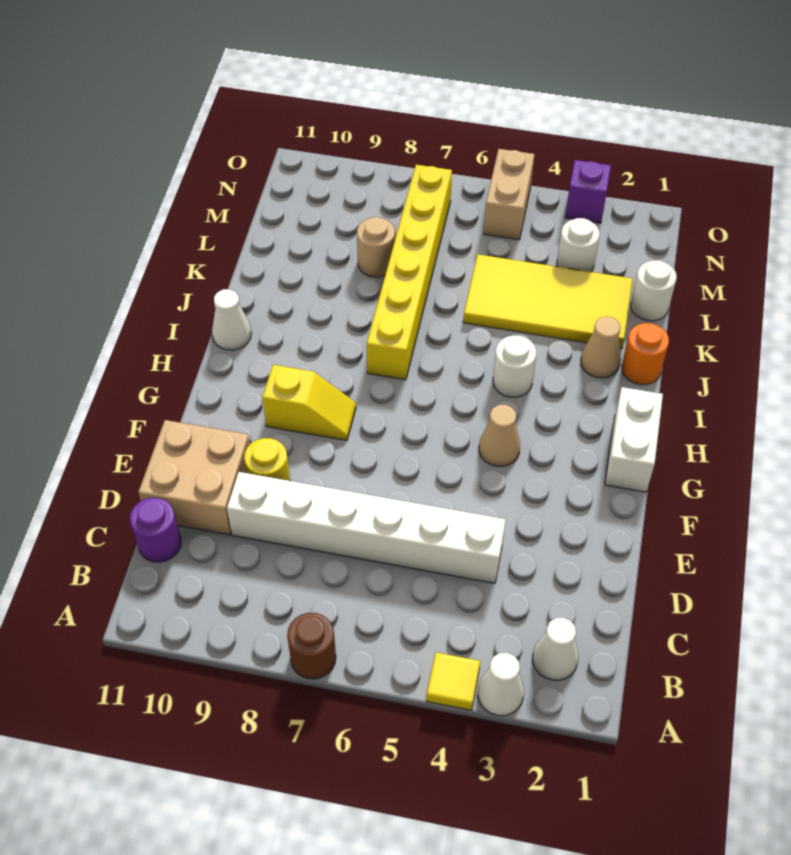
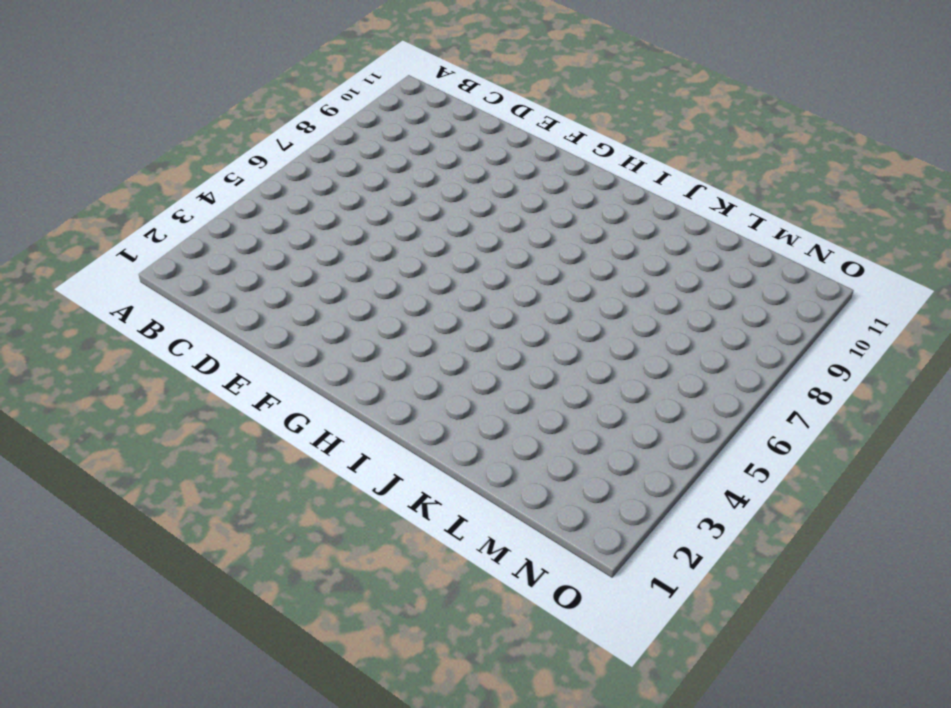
none -> white cone A3 level 1
none -> yellow tile A4 level 1
none -> brown round brick A7 level 1

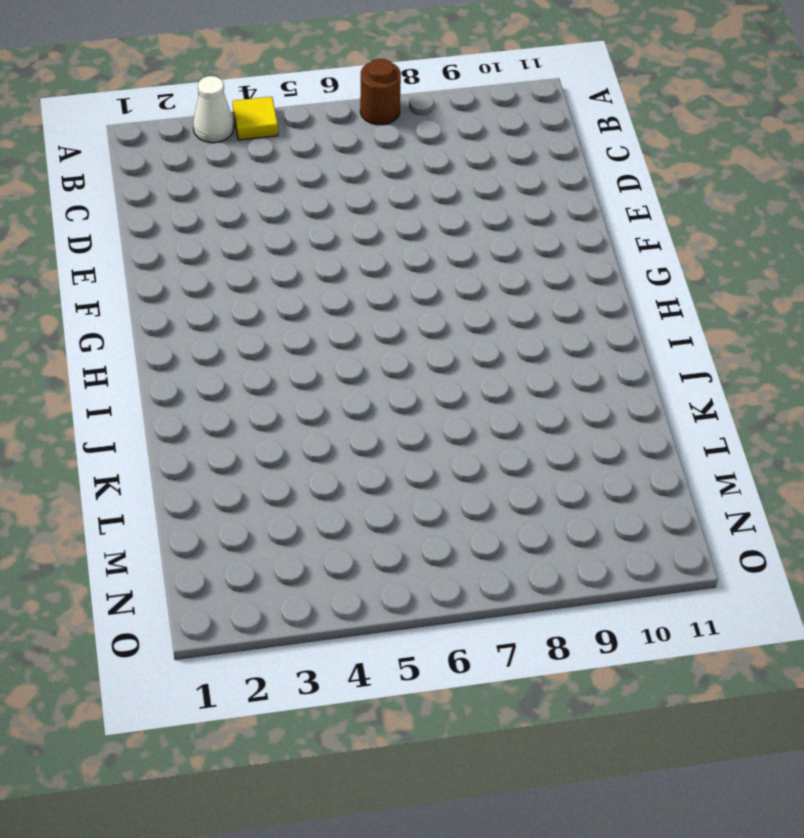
none -> white cone B2 level 1
none -> purple round brick C11 level 1
none -> white brick D4:D9 level 1

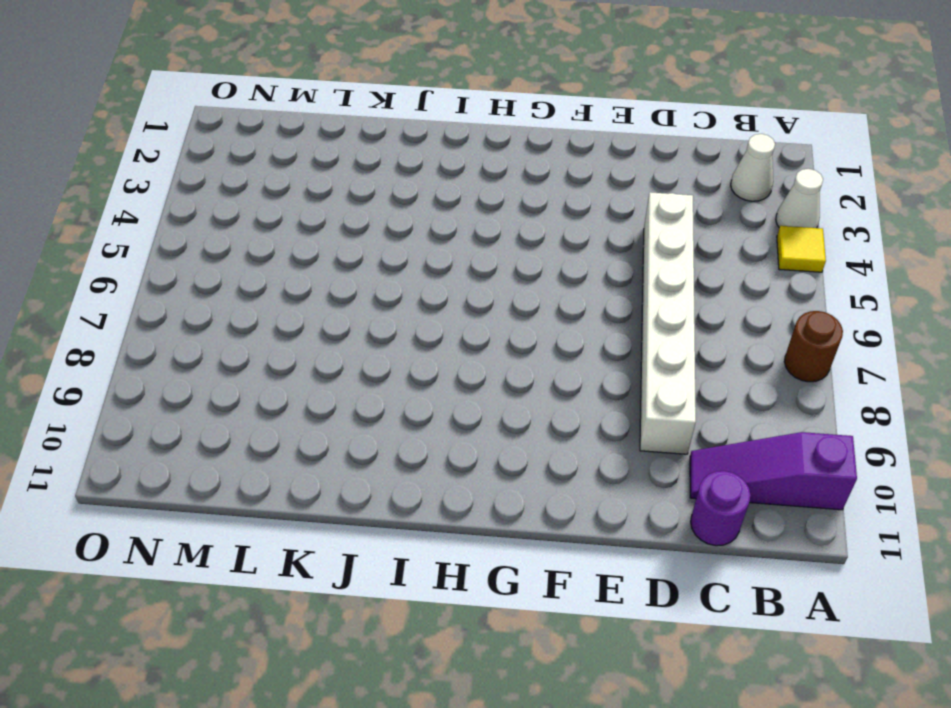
purple slope A10:C10 level 1 top A -> none
none -> tan brick D10:E11 level 1
none -> yellow round brick E9 level 1
none -> white brick G1:H1 level 1

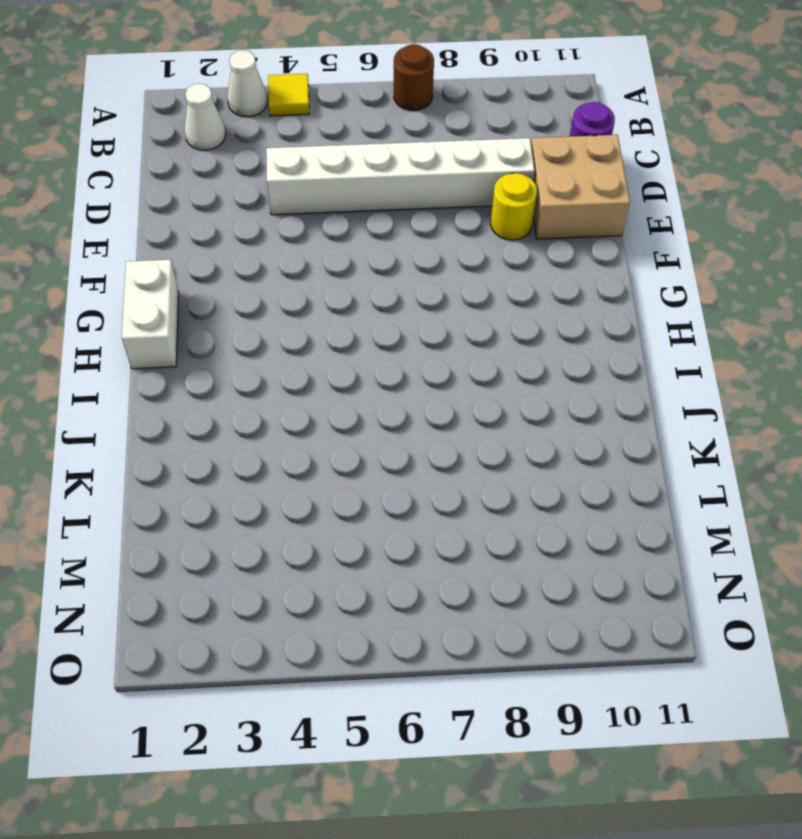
none -> tan cone G4 level 1
none -> yellow slope G8:G9 level 1 top 9
none -> white round brick I4 level 1

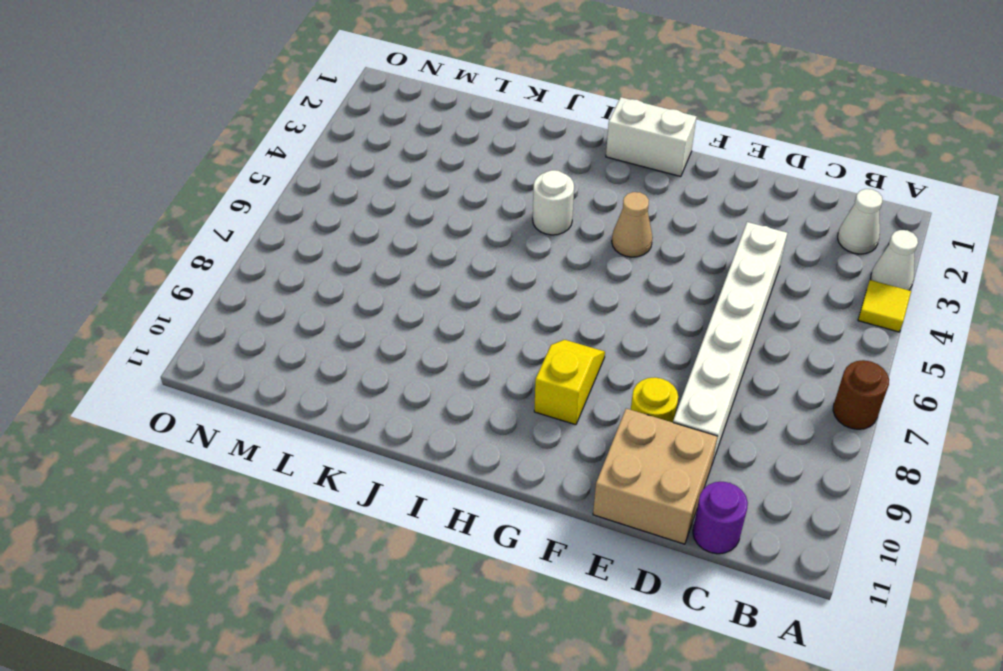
none -> yellow brick I7:N7 level 1
none -> white cone I11 level 1
none -> orange round brick J1 level 1

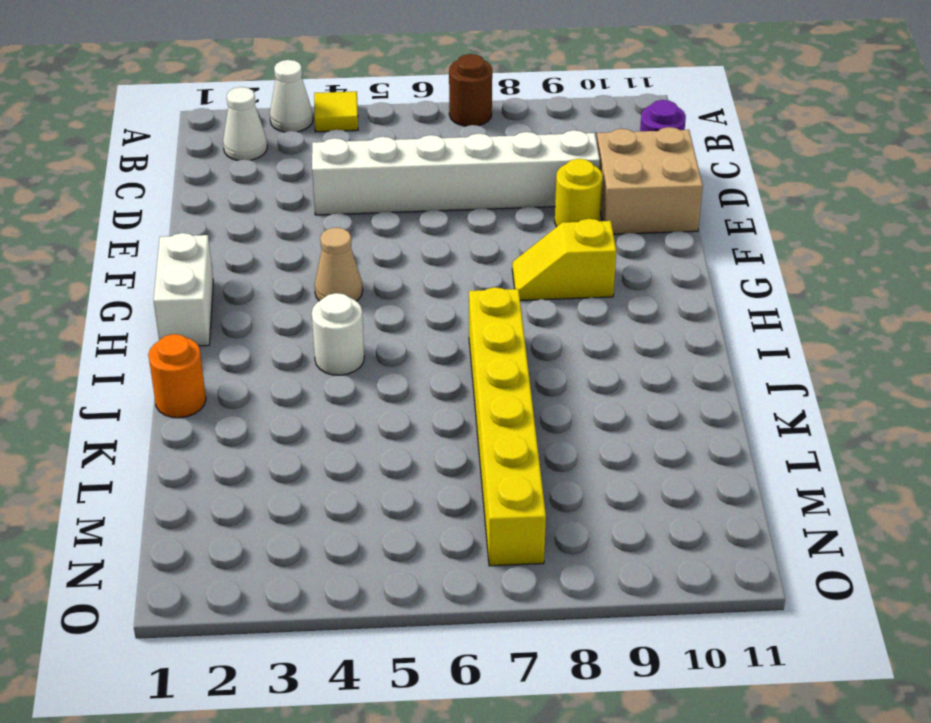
none -> white cone I11 level 1
none -> tan cone J2 level 1
none -> yellow tile K2:L5 level 1

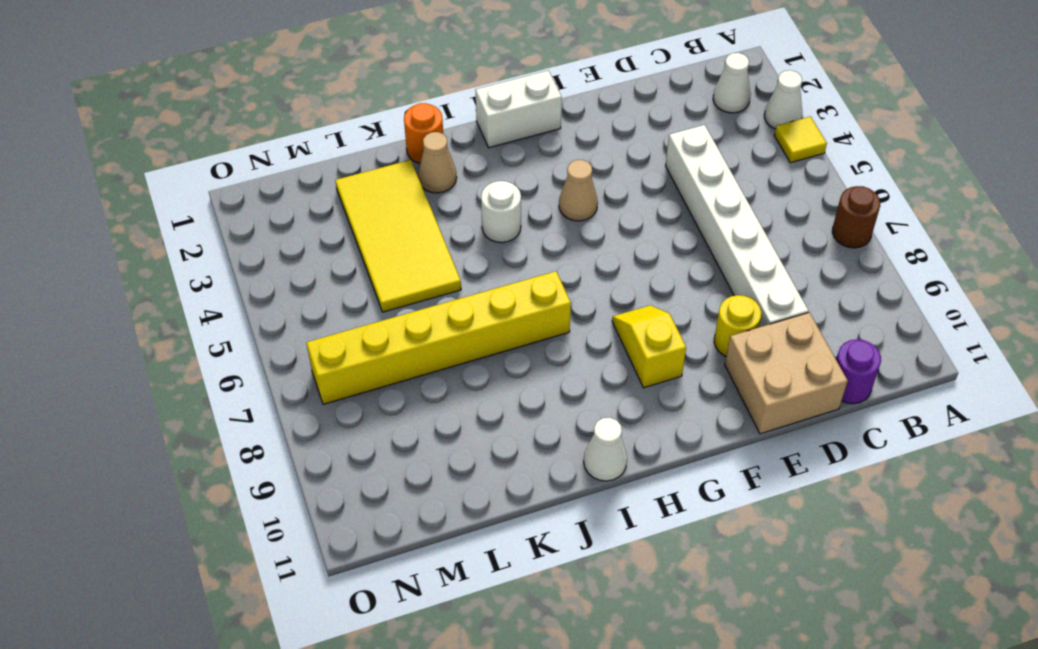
none -> white round brick L1 level 1
none -> tan round brick L8 level 1
none -> white round brick M3 level 1

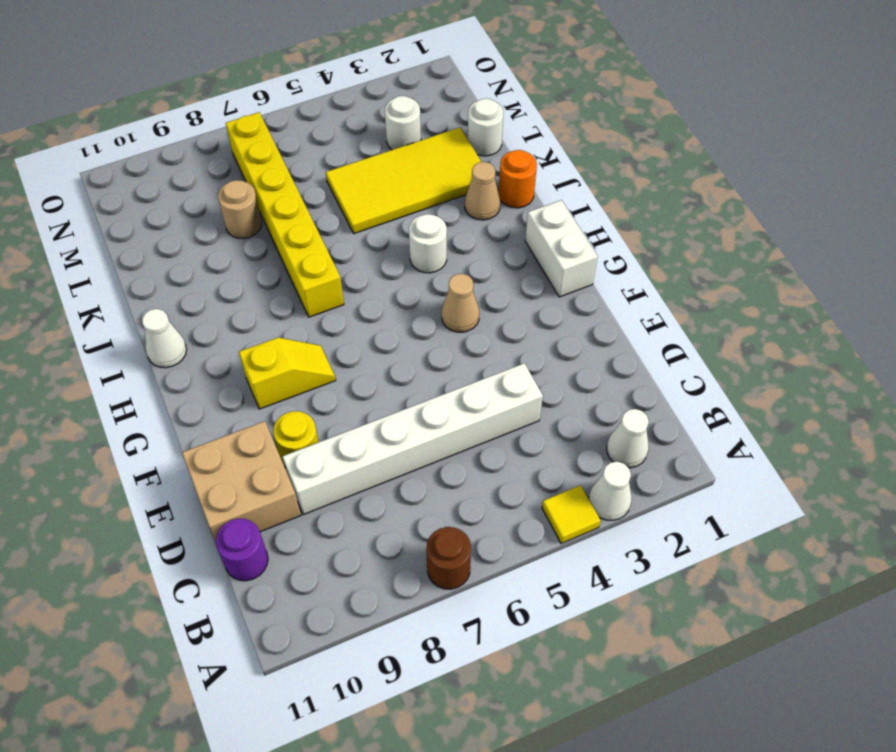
none -> tan brick N5:O5 level 1
none -> purple brick O3 level 1

